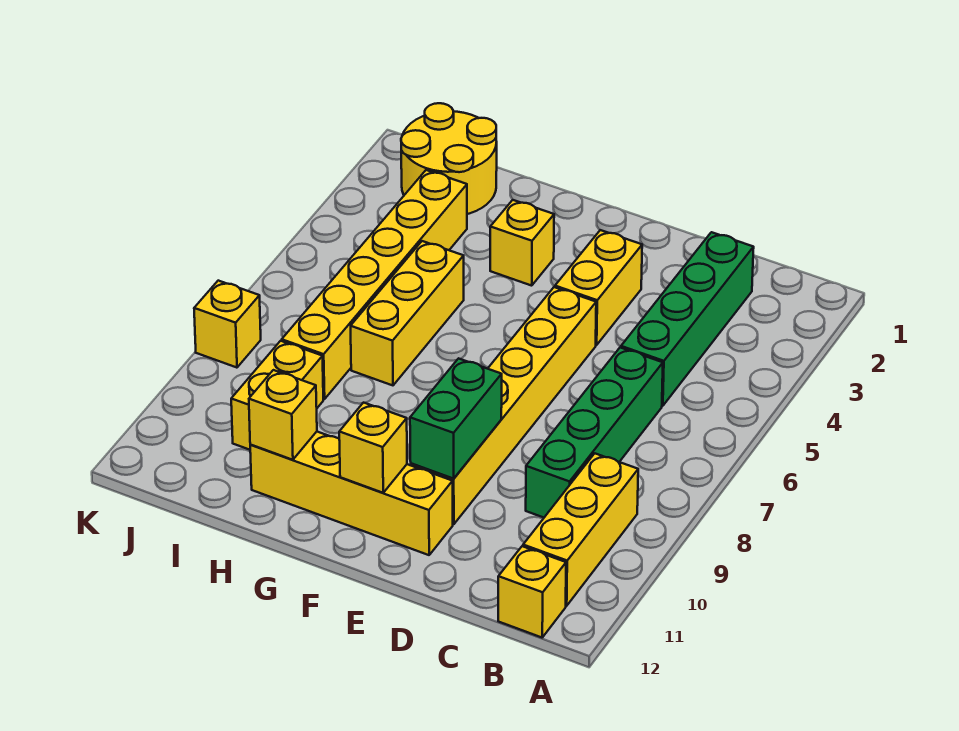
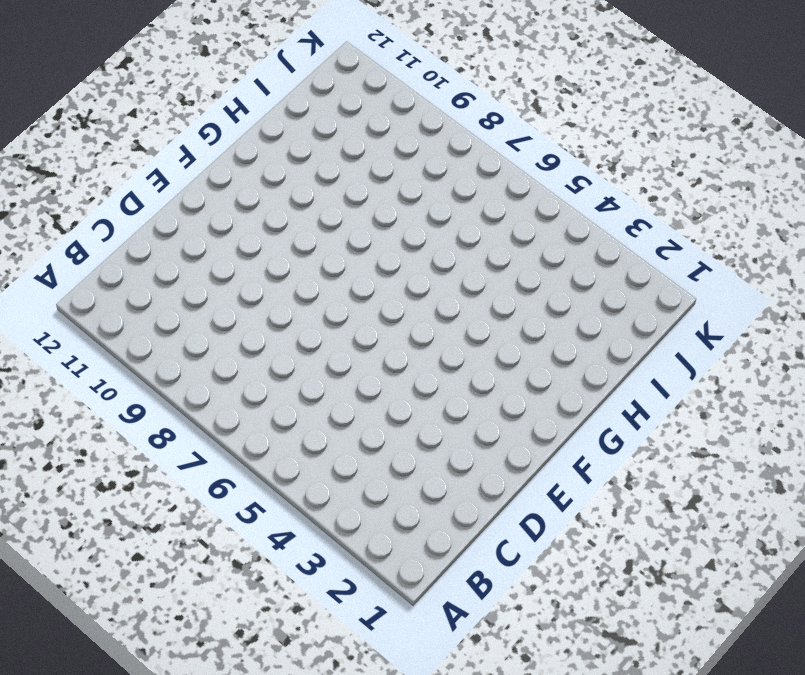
none -> yellow brick B9:B11 level 1
none -> yellow brick B12 level 1
none -> green brick C2:C5 level 1

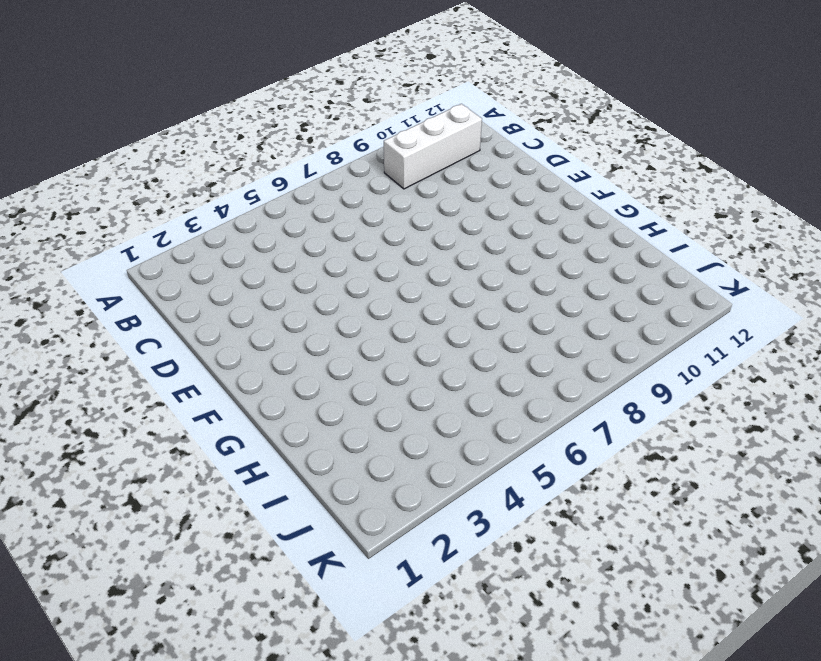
white brick B9:B11 level 1 -> yellow brick B9:B11 level 1
none -> yellow brick B12 level 1
none -> green brick C2:C5 level 1
none -> green brick C6:C9 level 1

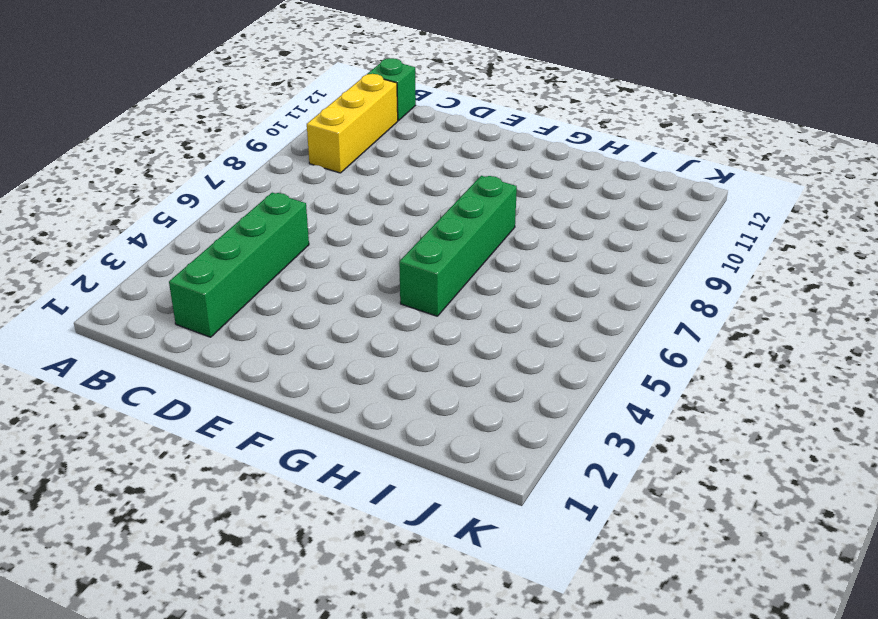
green brick B12 level 1 -> yellow brick B12 level 1
green brick G5:G8 level 1 -> green brick C6:C9 level 1
none -> yellow brick E3:E4 level 1
none -> yellow brick E5:E10 level 1
none -> yellow brick E11:H11 level 1

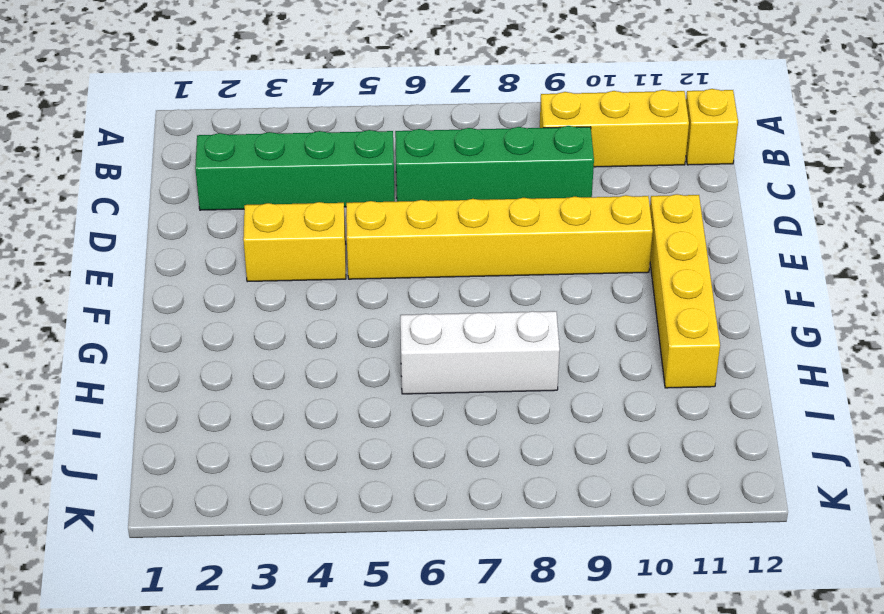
white brick H6:H8 level 1 -> yellow brick H5:H7 level 1
none -> yellow brick G3 level 1
none -> yellow round brick I1:J2 level 1
none -> yellow brick I3:I8 level 1

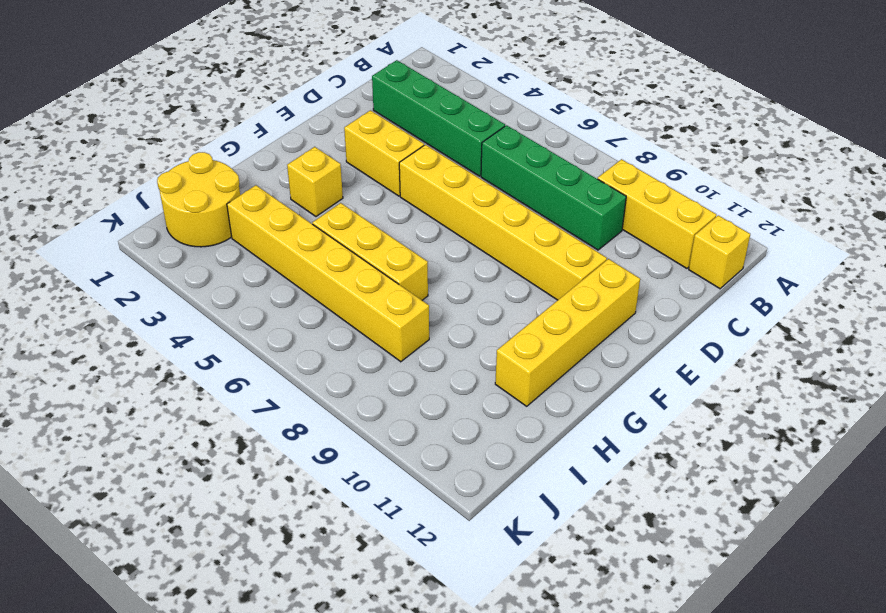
none -> yellow brick I9:I10 level 1
none -> yellow brick K8 level 1
none -> green brick E9:E10 level 2

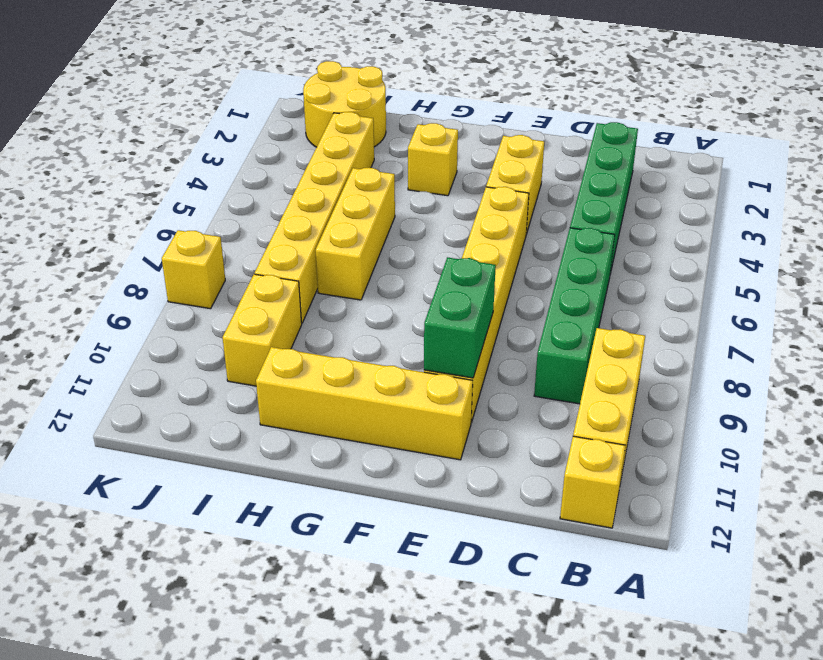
none -> yellow brick F11 level 2
none -> yellow brick H11 level 2

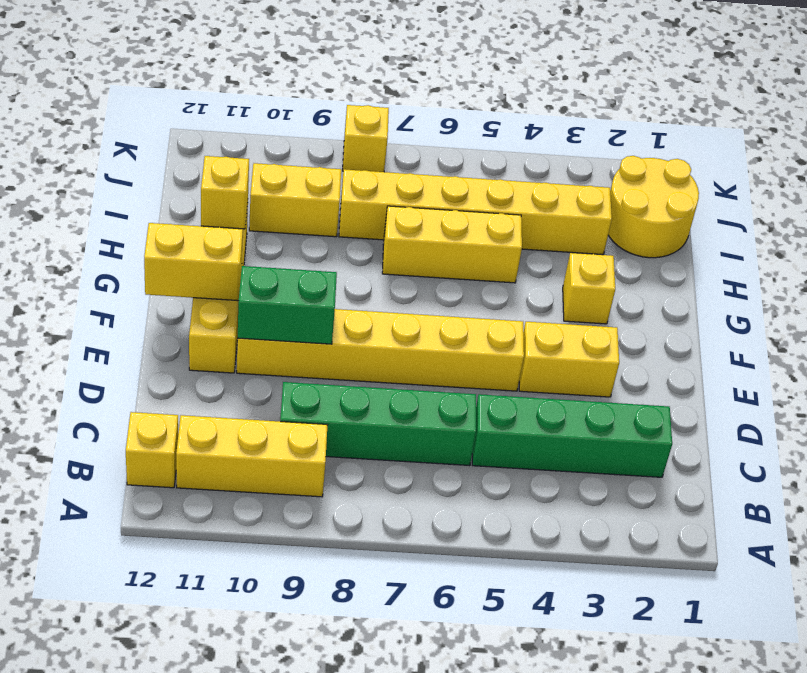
yellow brick F11:F12 level 2 -> yellow brick F11 level 2

